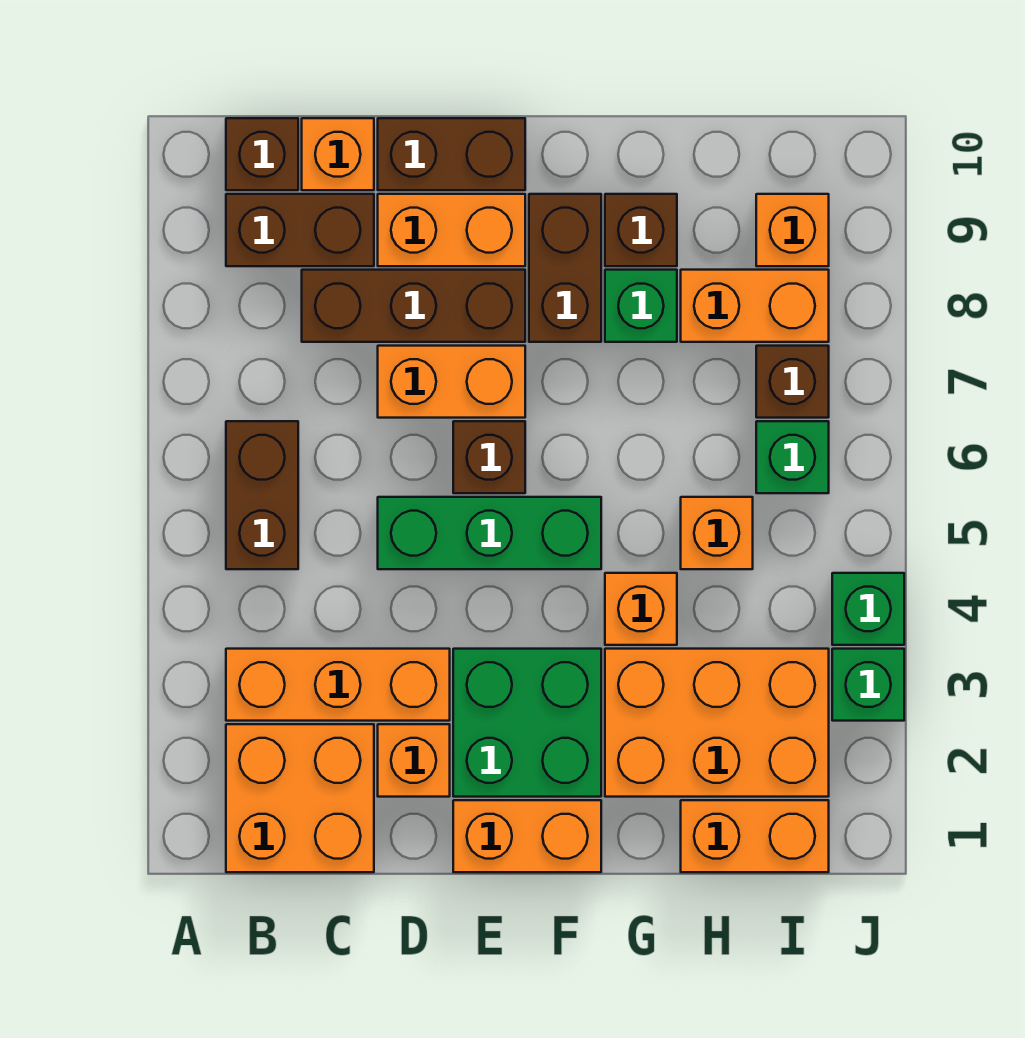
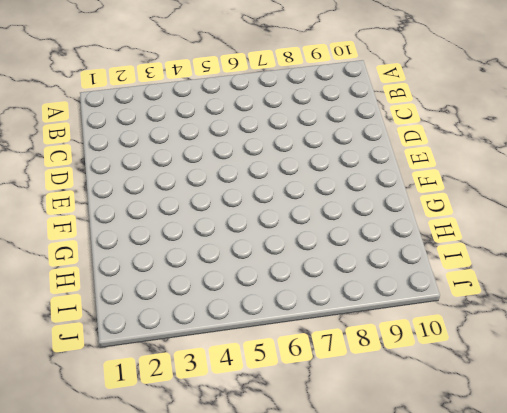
none -> orange brick B1:C2 level 1
none -> orange brick B3:D3 level 1
none -> brown brick B5:B6 level 1

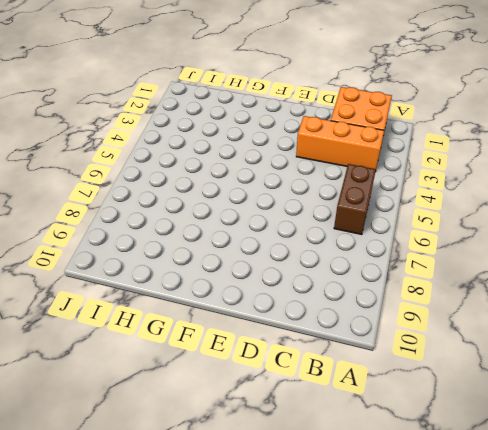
none -> brown brick B9:C9 level 1
none -> brown brick B10 level 1
none -> brown brick C8:E8 level 1

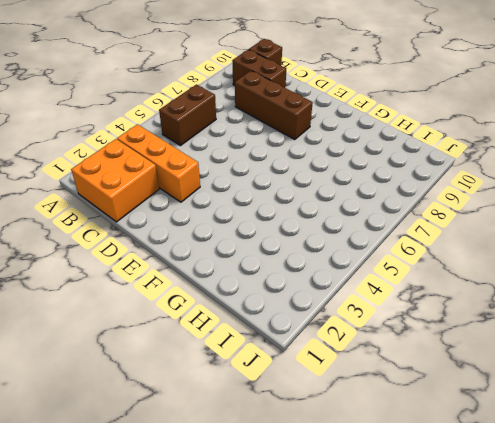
none -> orange brick C10 level 1
none -> orange brick D2 level 1
none -> green brick D5:F5 level 1

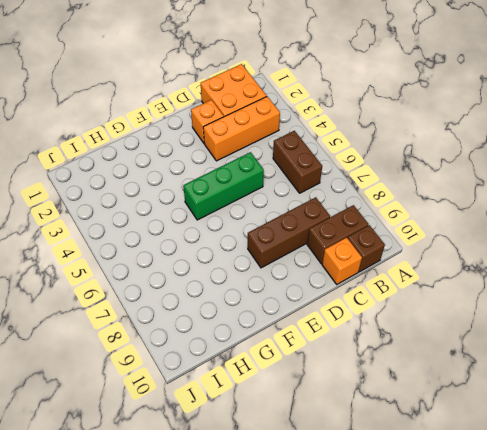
none -> orange brick D7:E7 level 1
none -> orange brick D9:E9 level 1
none -> brown brick D10:E10 level 1

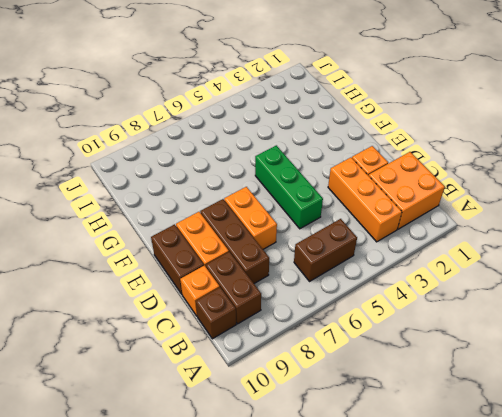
none -> orange brick E1:F1 level 1
none -> green brick E2:F3 level 1
none -> brown brick E6 level 1

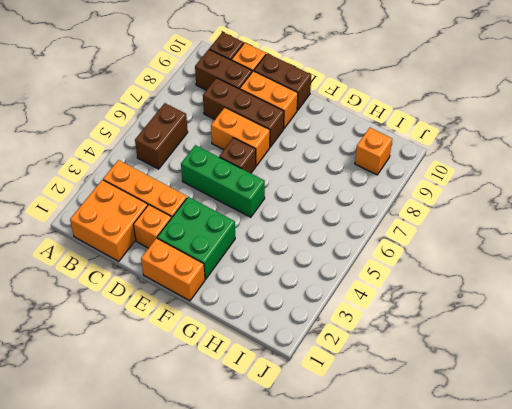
none -> brown brick F8:F9 level 1
none -> orange brick G2:I3 level 1
none -> orange brick G4 level 1

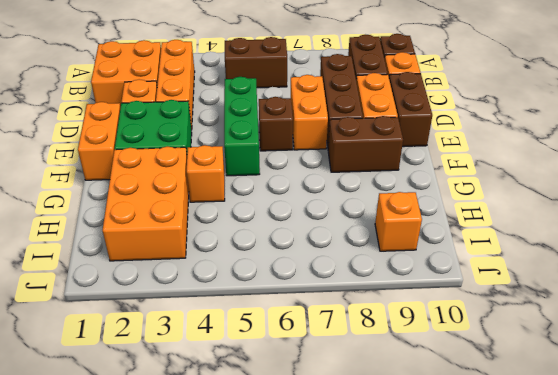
none -> green brick G8 level 1
none -> brown brick G9 level 1
none -> orange brick H1:I1 level 1

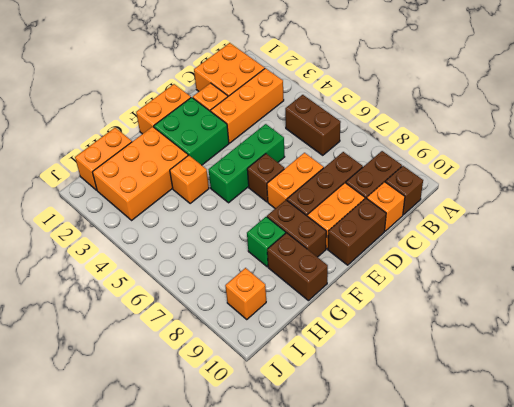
brown brick G9:G10 level 1 -> brown brick G9 level 1
none -> orange brick H5 level 1
none -> orange brick H8:I8 level 1
none -> green brick I6 level 1

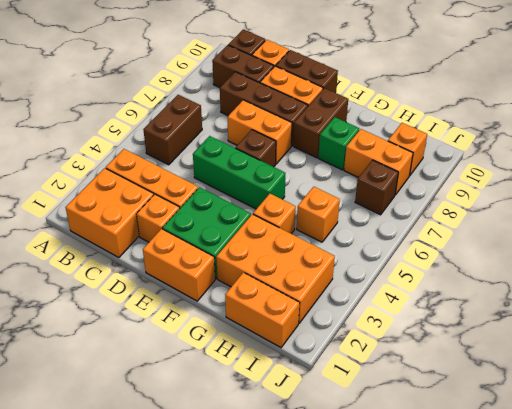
none -> brown brick G9 level 1
none -> green brick I6 level 1
none -> green brick J3 level 1

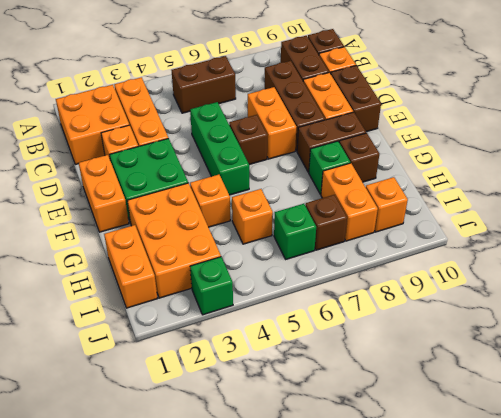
none -> green brick J4 level 1

